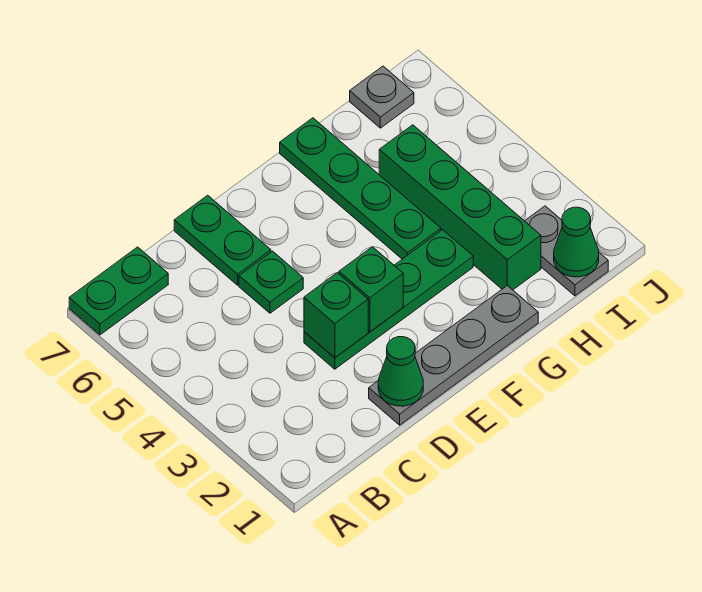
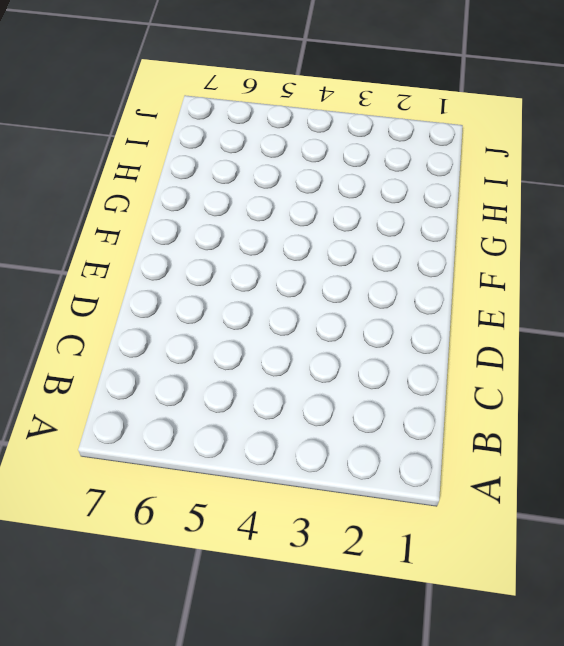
none -> green plate A7:B7 level 1
none -> grey plate D1:G1 level 1
none -> green plate D3:G3 level 1

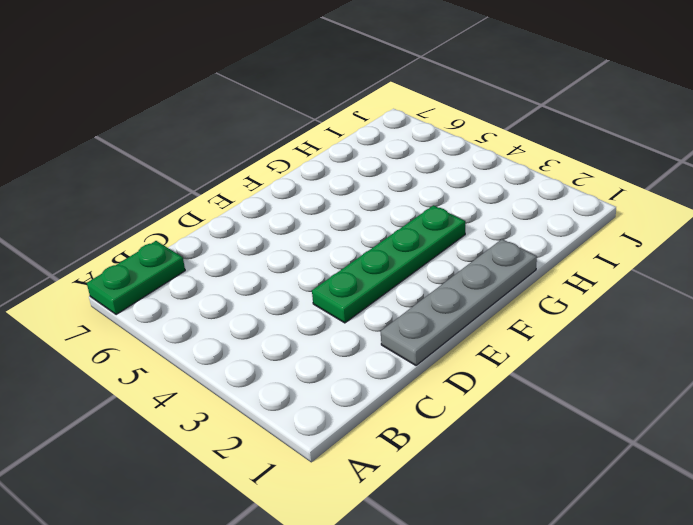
none -> green plate D5 level 1
none -> green plate D6:D7 level 1
none -> green plate G4:G7 level 1

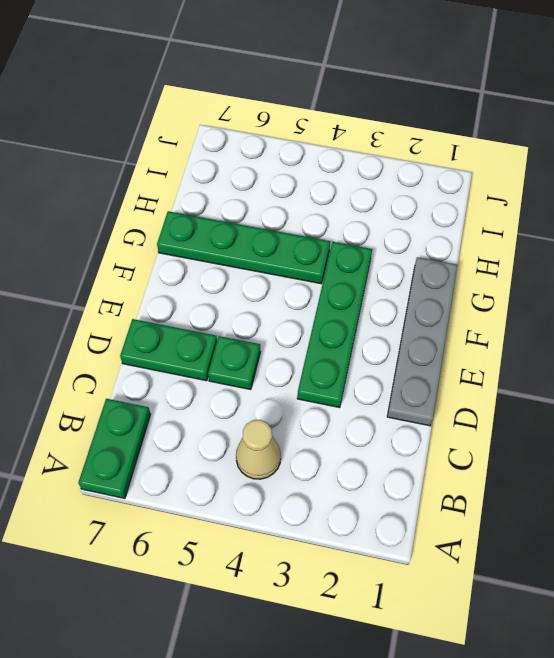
tan cone B4 level 1 -> none
none -> green brick H2:H5 level 1
none -> grey plate I1:I2 level 1
none -> grey plate I7 level 1

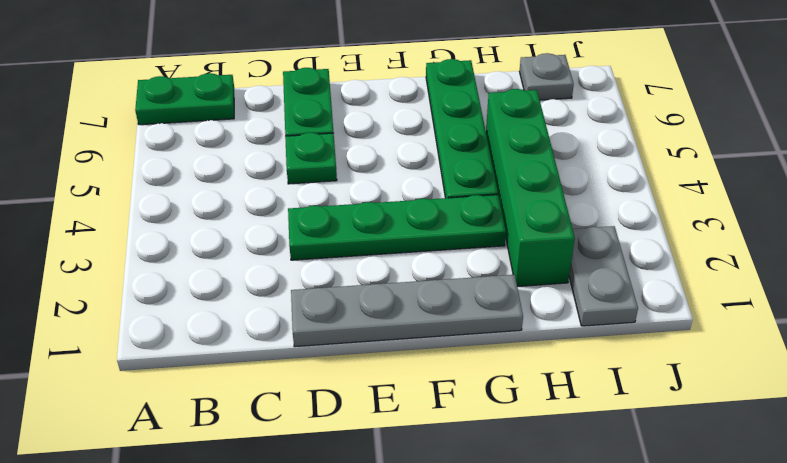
none -> green cone D1 level 2
none -> green brick D3 level 2
none -> green brick E3 level 2

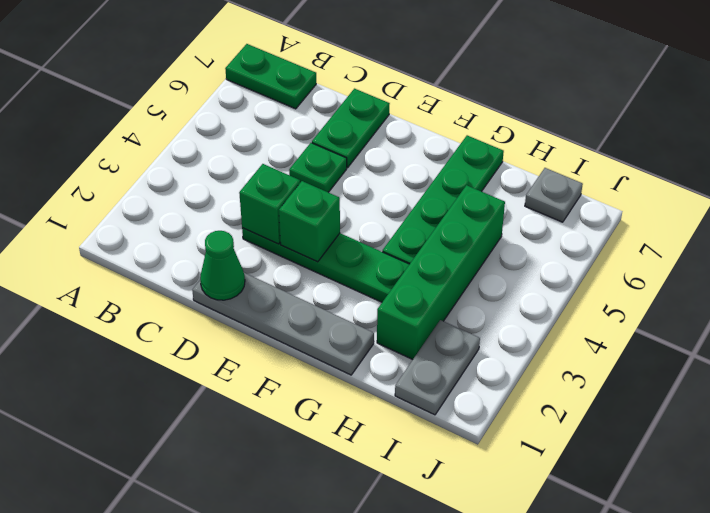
none -> green cone I1 level 2

